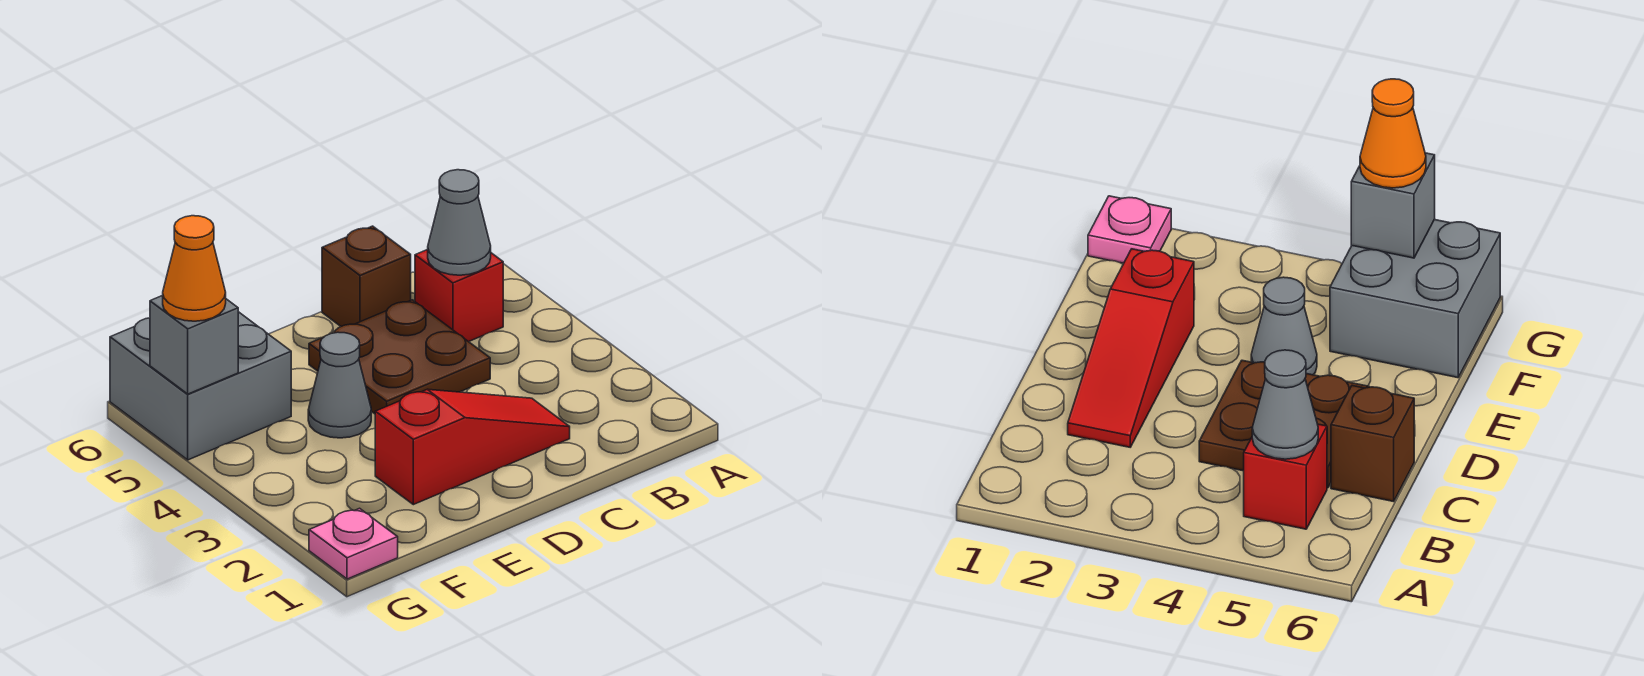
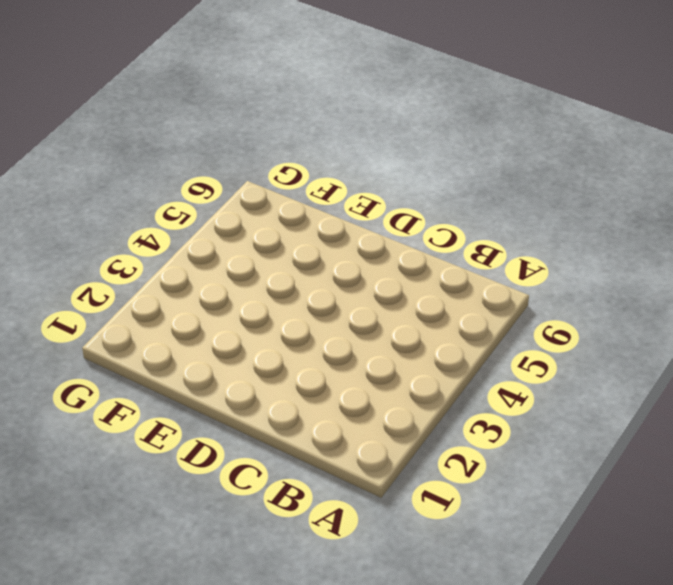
none -> red brick B5 level 1
none -> red slope C2:E2 level 1 top E

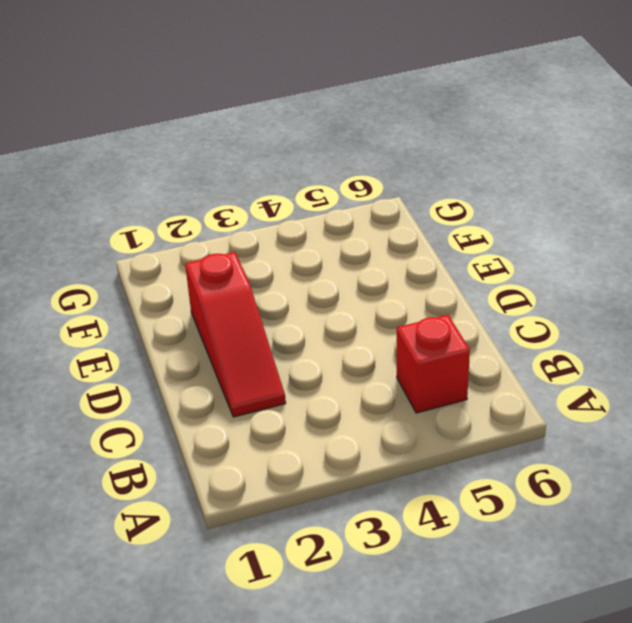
none -> brown plate C4:D5 level 1
none -> brown brick C6 level 1

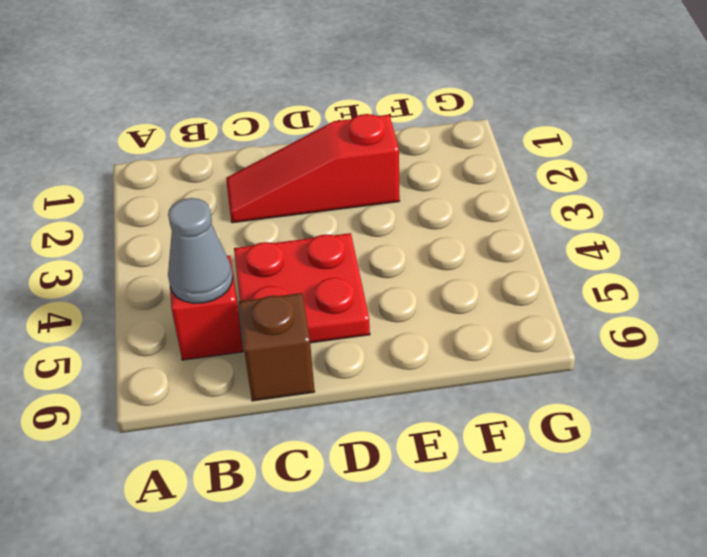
red plate C4:D5 level 1 -> brown plate C4:D5 level 1
none -> grey cone E4 level 1
none -> grey brick F5:G6 level 1

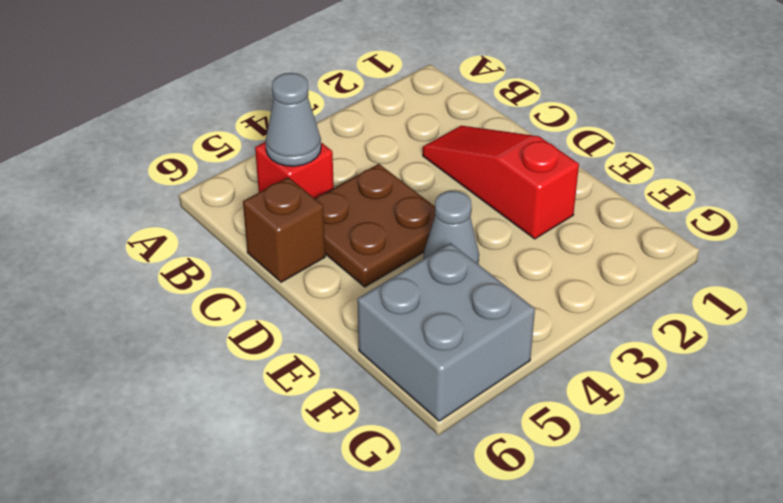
none -> pink plate G1 level 1
none -> grey brick G5 level 2

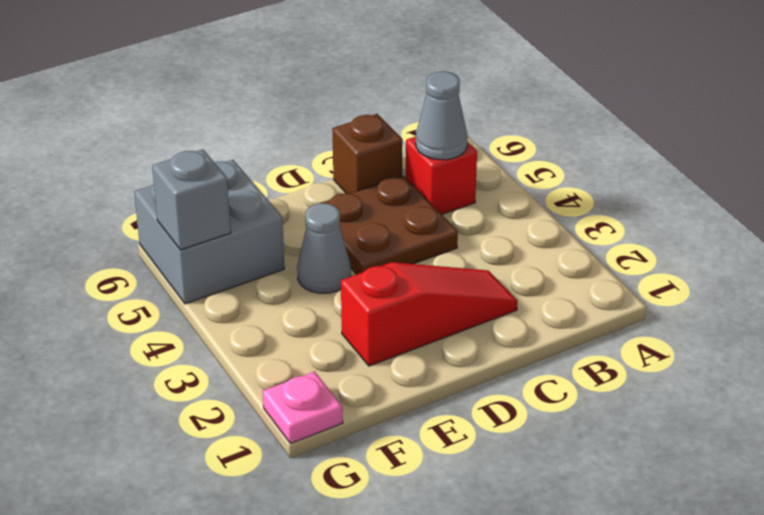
none -> orange cone G5 level 3

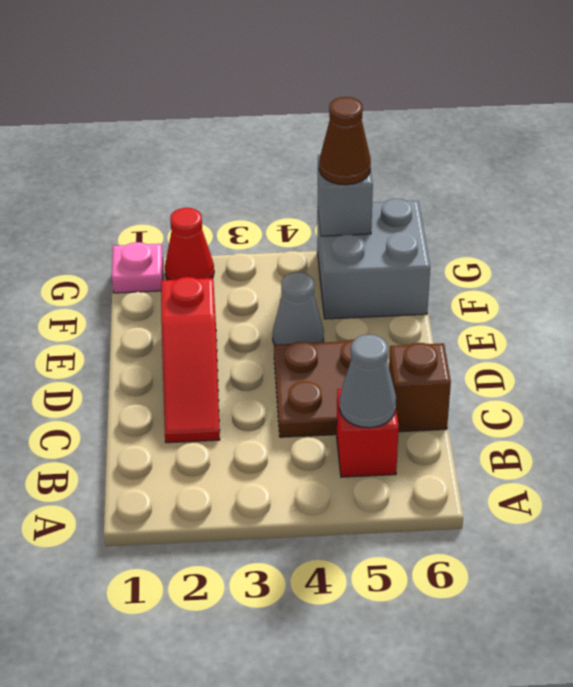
red cone G2 level 1 -> none
brown cone G5 level 3 -> orange cone G5 level 3

